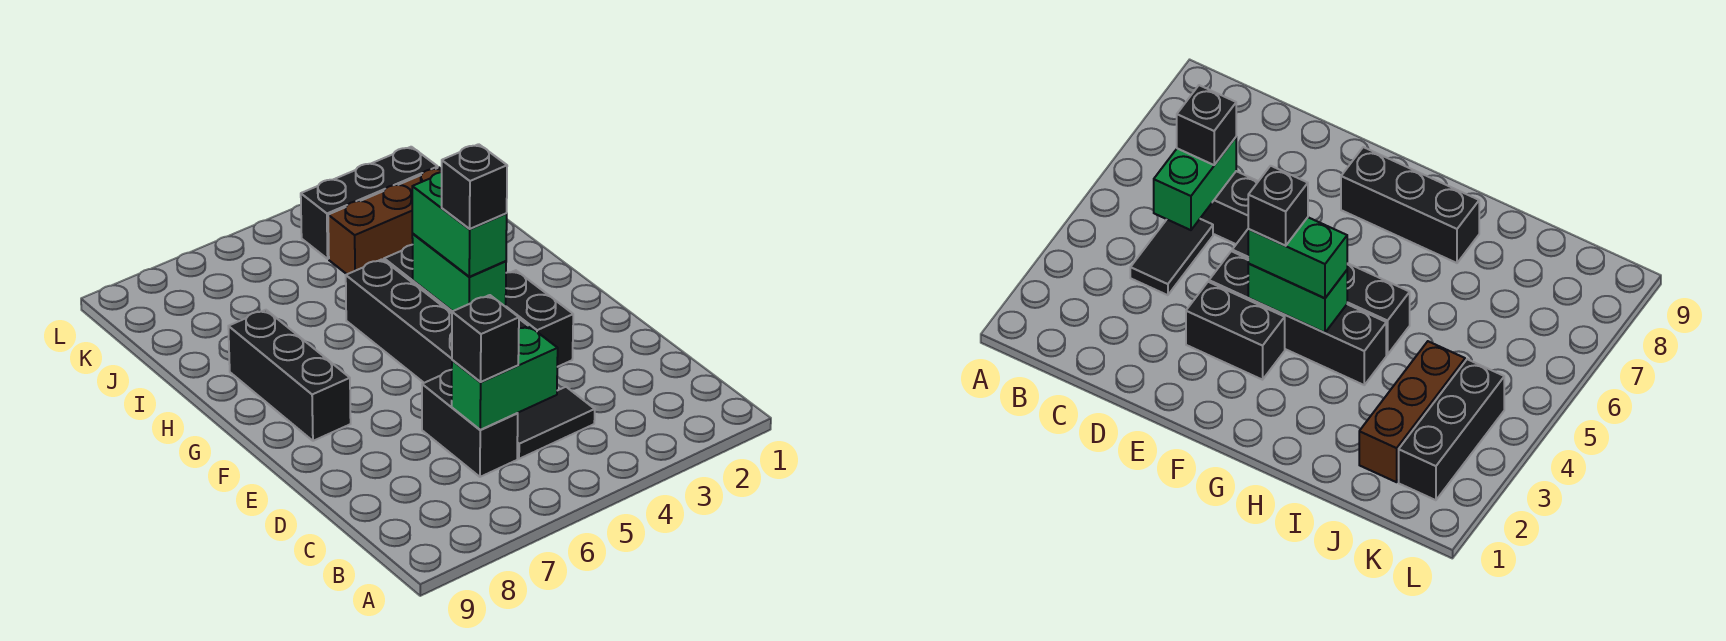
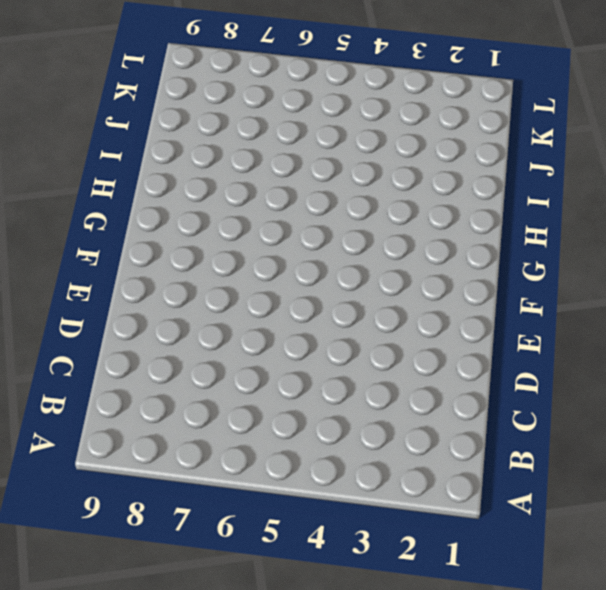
none -> black tile C4:C5 level 1
none -> black brick C6:D6 level 1
none -> black brick E3:F3 level 1

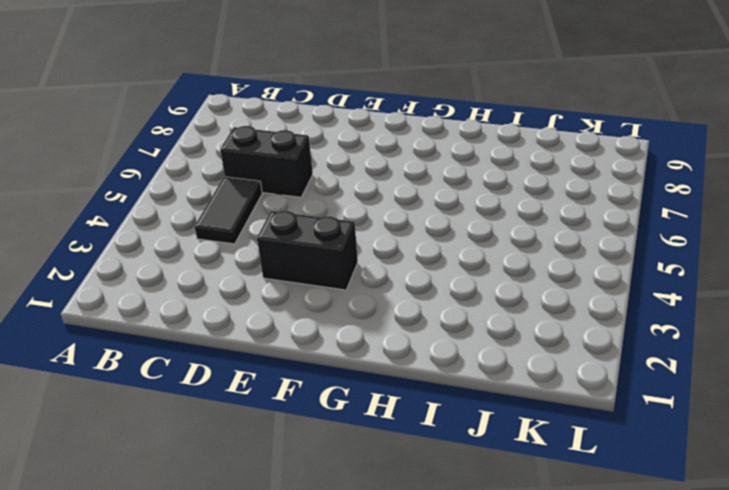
none -> black brick E4:H4 level 1
none -> black brick E5:H5 level 1
none -> black brick F8:H8 level 1

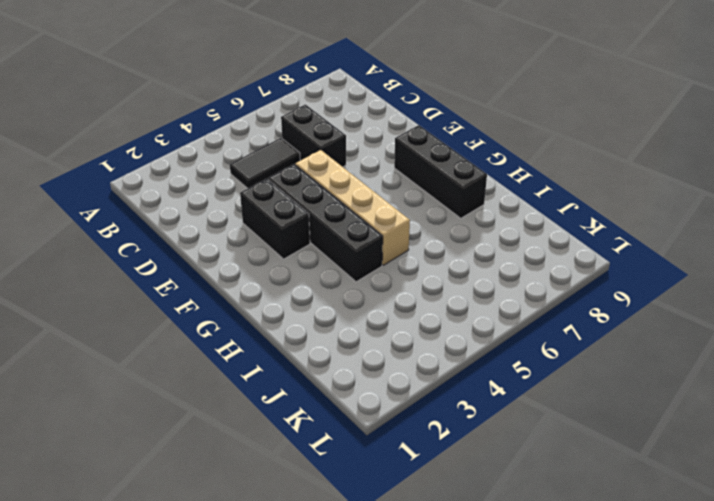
tan brick E5:H5 level 1 -> black brick E5:H5 level 1
none -> brown brick J2:J4 level 1
none -> black brick K2:K4 level 1
none -> green brick C5:C6 level 2

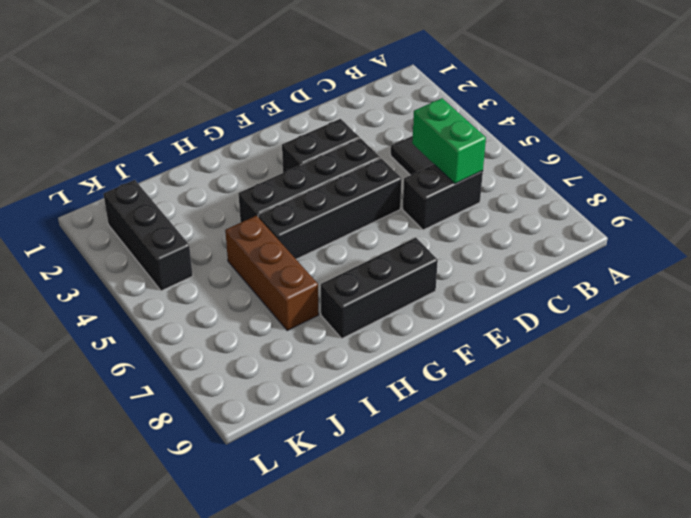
brown brick I5:I7 level 1 -> brown brick J2:J4 level 1
none -> green brick F4:G4 level 2
none -> black brick C6 level 3
none -> green brick F4:G4 level 3

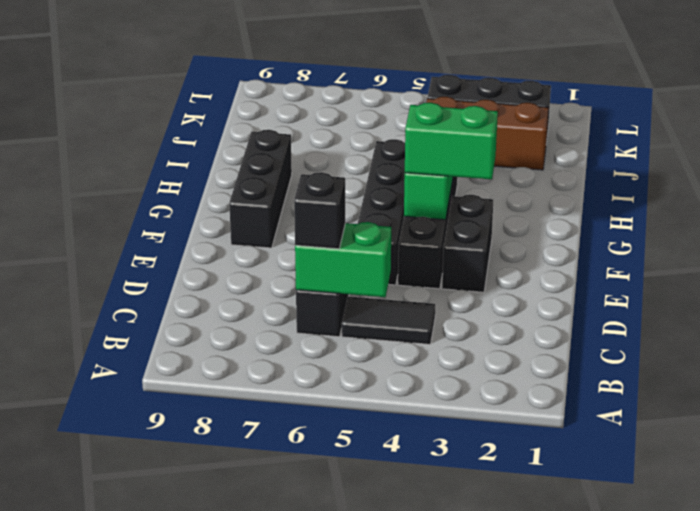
green brick F3:F4 level 3 -> green brick F4:G4 level 3
none -> black brick F4 level 4

